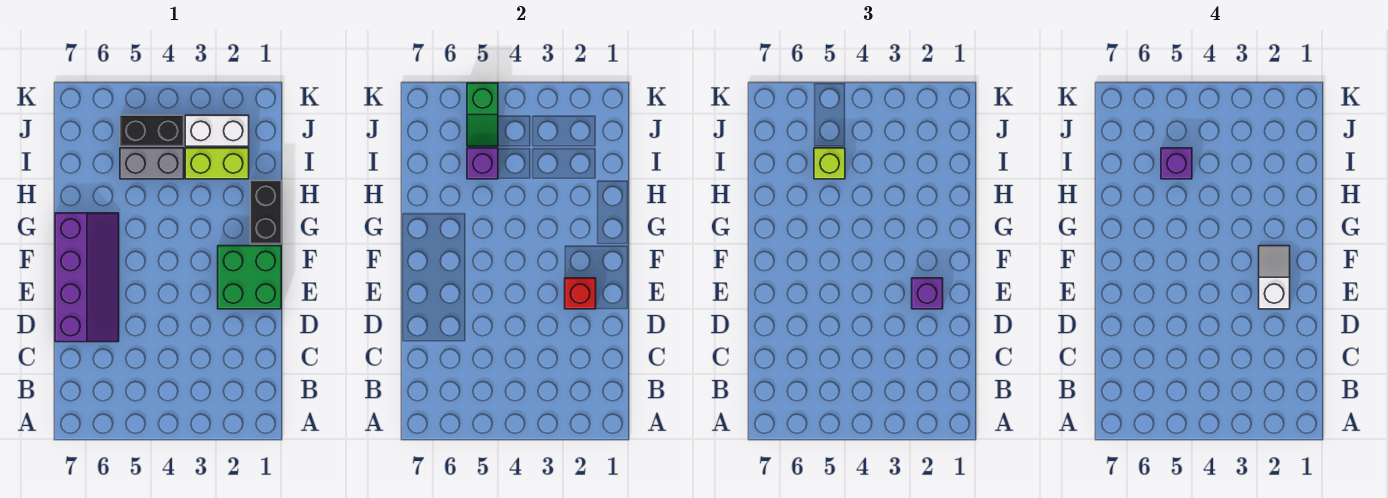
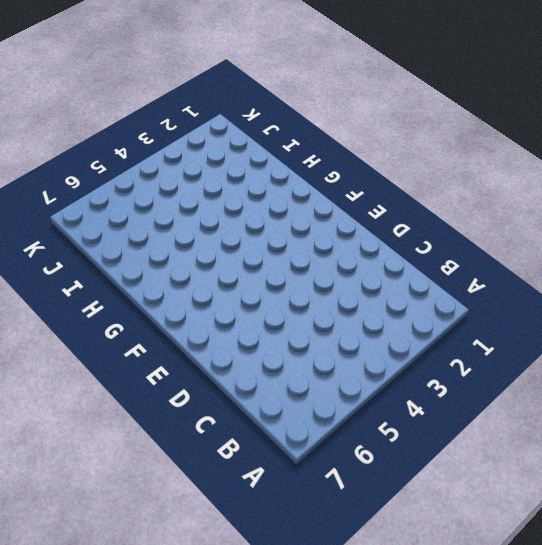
none -> purple slope D6:G7 level 1 top 7
none -> green brick E1:F2 level 1
none -> black brick G1:H1 level 1

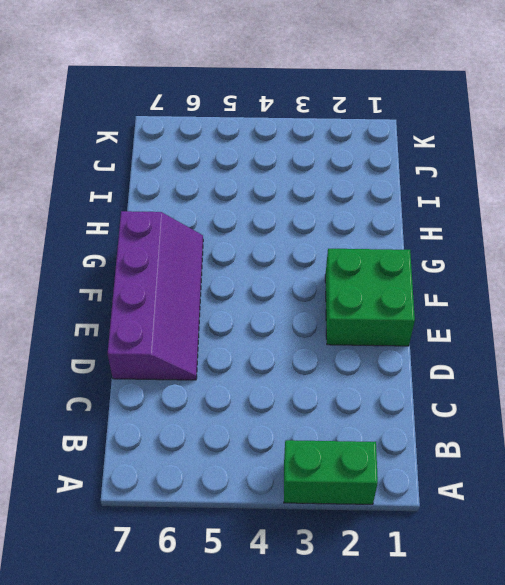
green brick A2:A3 level 1 -> none
none -> black brick G1:H1 level 1
none -> lime brick I2:I3 level 1
none -> grey brick I4:I5 level 1

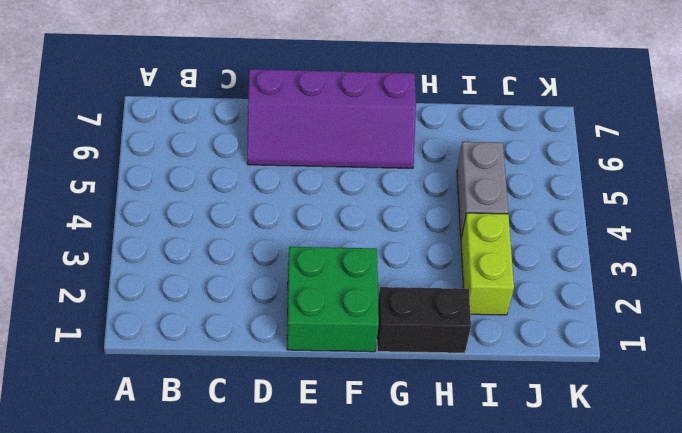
none -> white brick J2:J3 level 1
none -> black brick J4:J5 level 1
none -> red brick E2 level 2

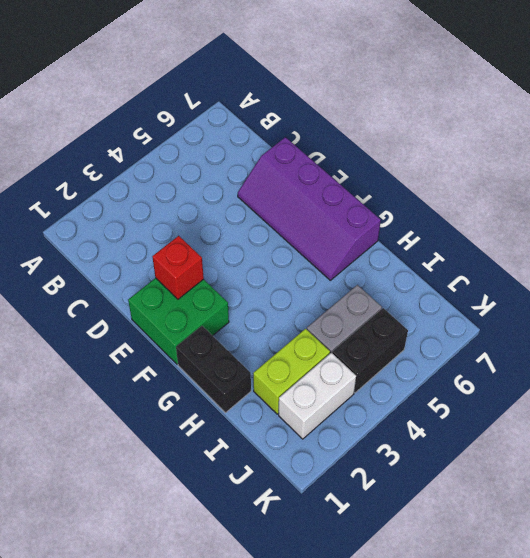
none -> purple brick I5 level 2
none -> green slope J5:K5 level 2 top K
none -> purple brick E2 level 3

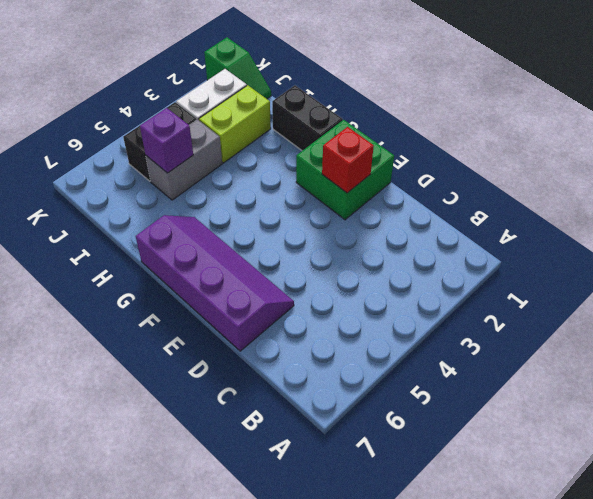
green slope J1:K1 level 1 top K -> green slope J5:K5 level 2 top K
none -> purple brick E2 level 3
none -> lime brick I5 level 3
none -> white slope E2:F2 level 4 top E

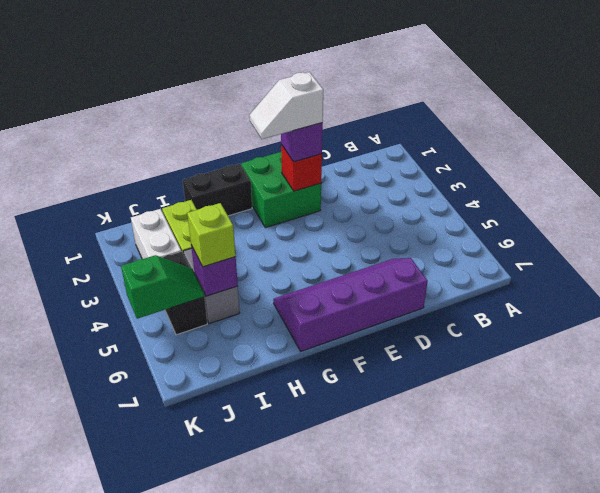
none -> purple brick I5 level 4

